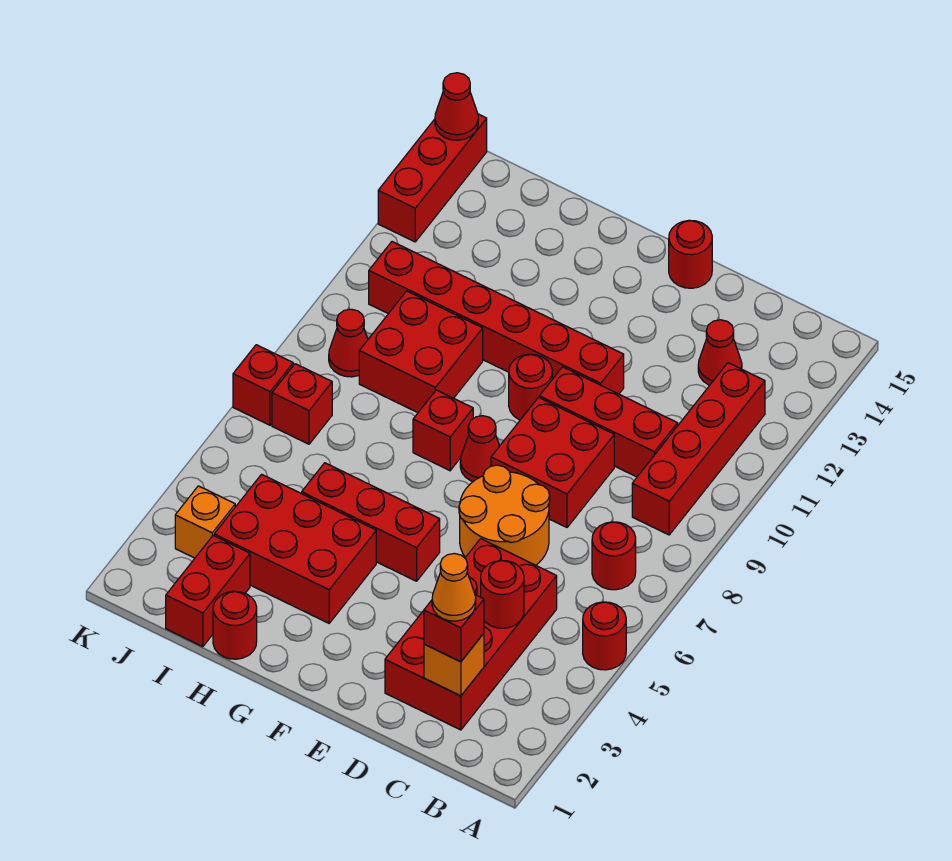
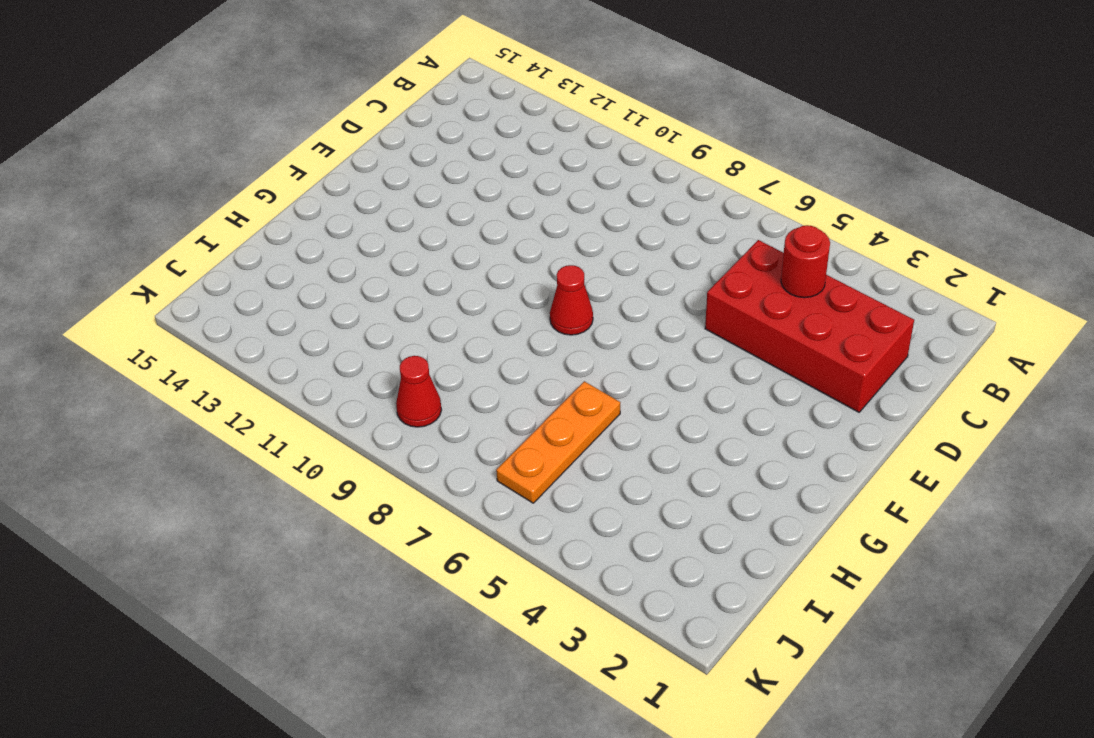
orange plate H6:J6 level 1 -> none
none -> red round brick A5 level 1
none -> red round brick B7 level 1
none -> red brick B9:B12 level 1

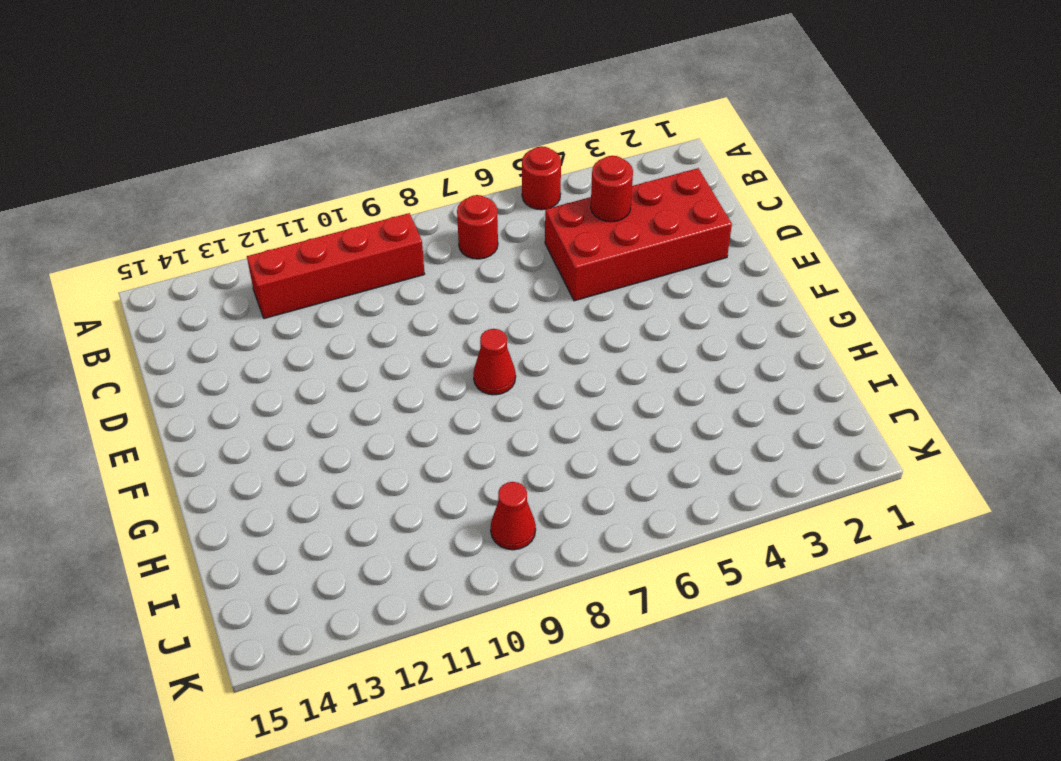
none -> red brick C10:E10 level 1
none -> red cone C13 level 1
none -> orange round brick D6:E7 level 1

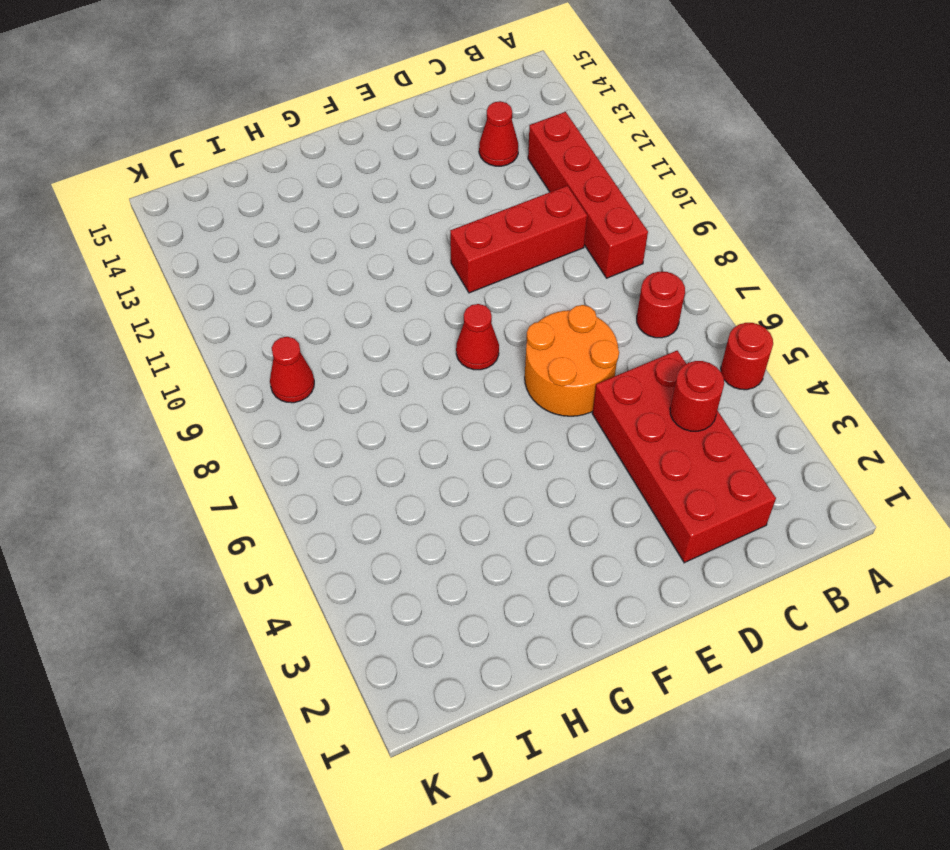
none -> red brick D8:E9 level 1
none -> red brick E11:J11 level 1
none -> red round brick E15 level 1

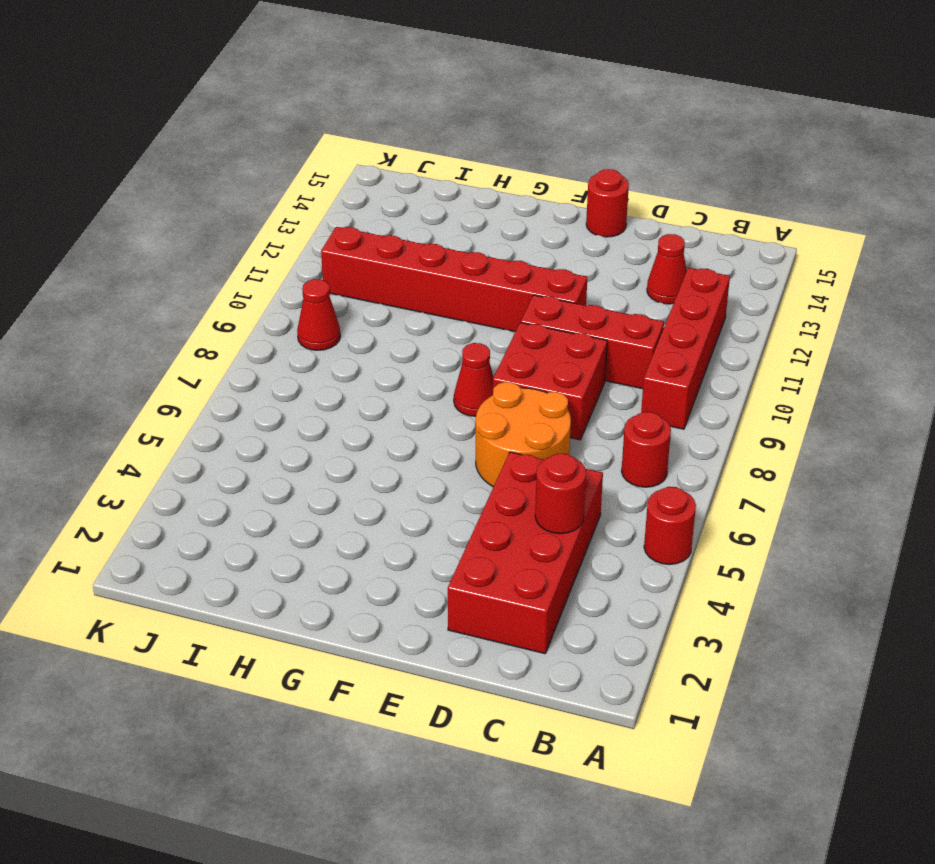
none -> red brick F5:H5 level 1
none -> red round brick F10 level 1
none -> red brick G3:I4 level 1

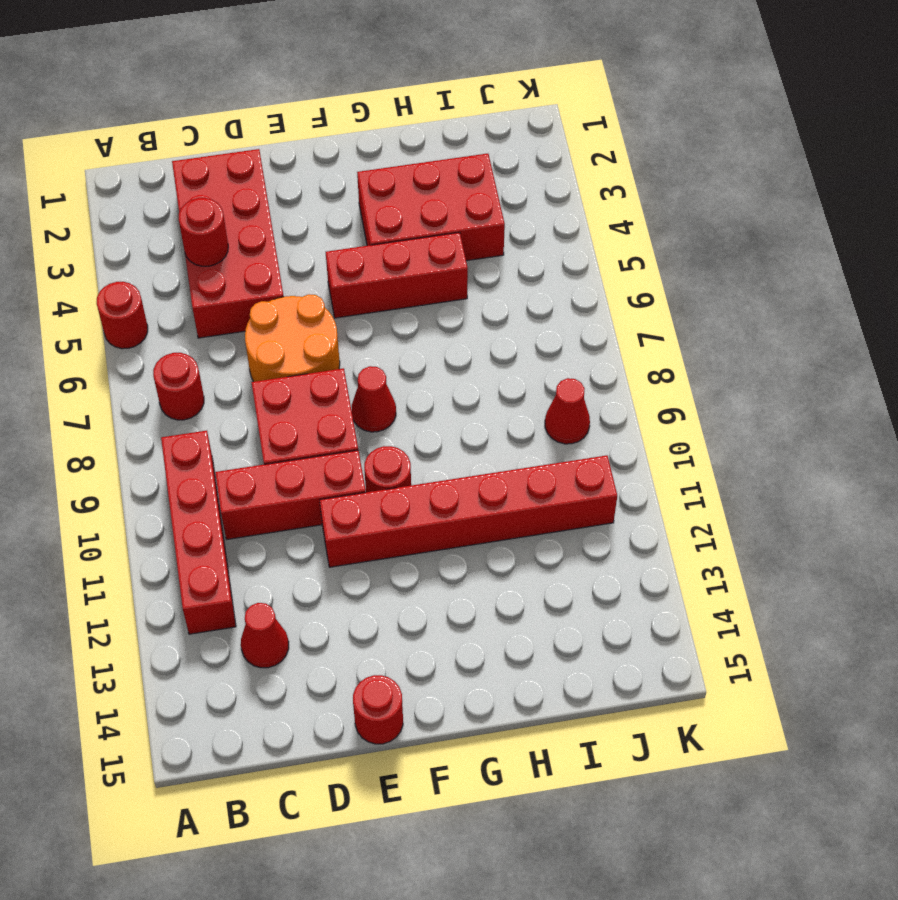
none -> red brick G8 level 1
none -> red round brick H1 level 1
none -> red brick H9:I10 level 1

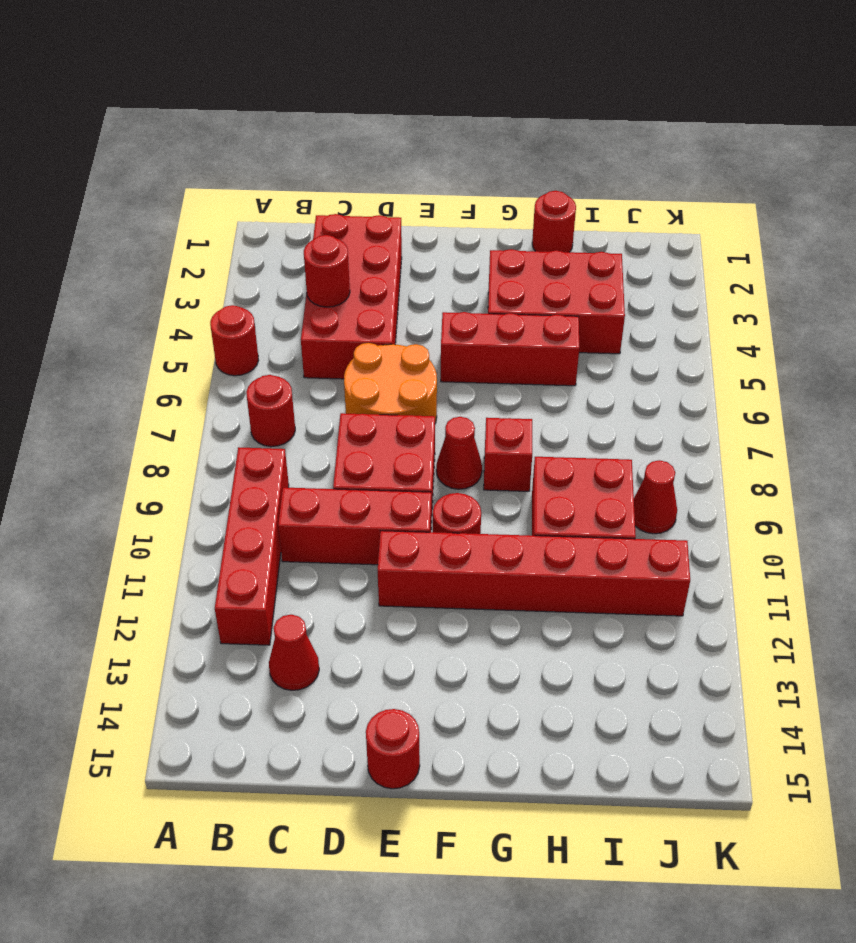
none -> red brick I1:I2 level 1
none -> orange brick J3 level 1
none -> red brick J7 level 1

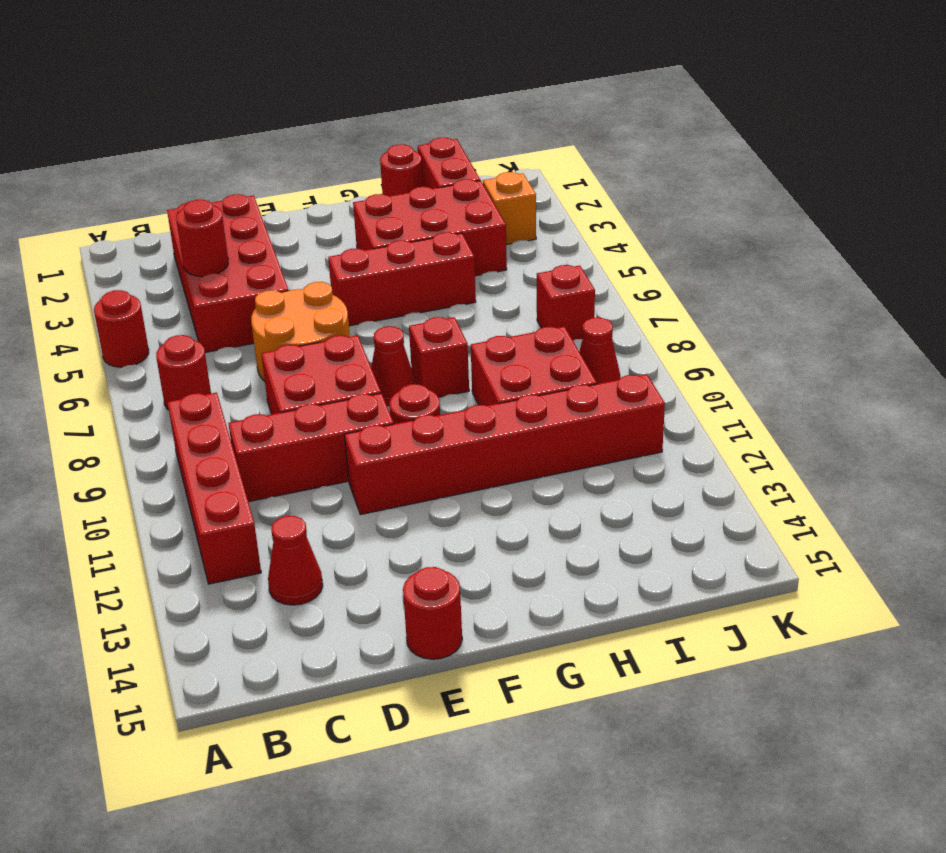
none -> red brick K7 level 1
none -> red brick K13:K15 level 1
none -> orange brick C2 level 2

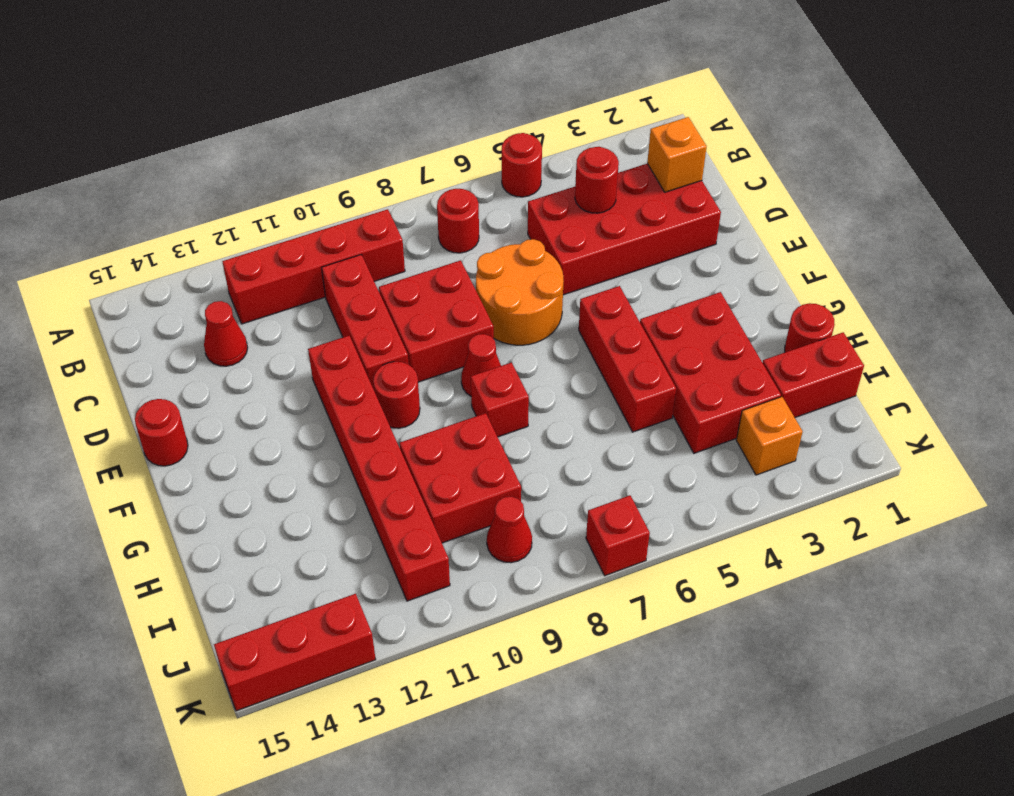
none -> red brick J7 level 1
none -> red cone K15 level 2
none -> red brick C2 level 3

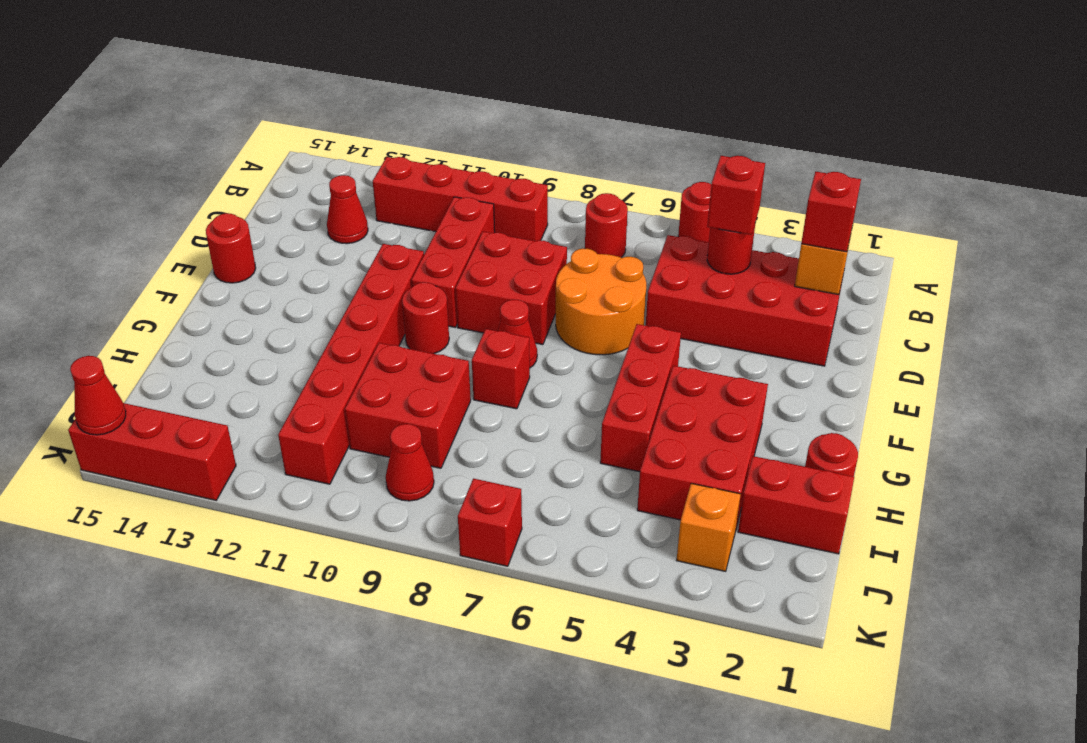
red brick C4 level 3 -> red brick J7 level 1
none -> orange cone C2 level 4

